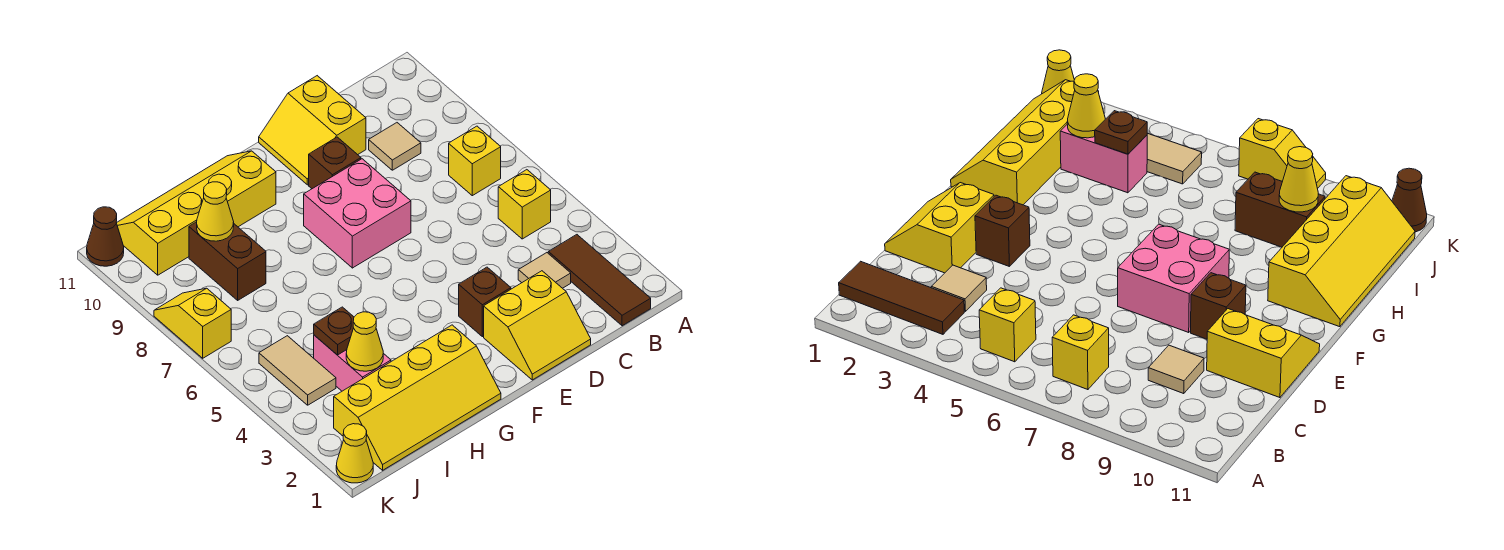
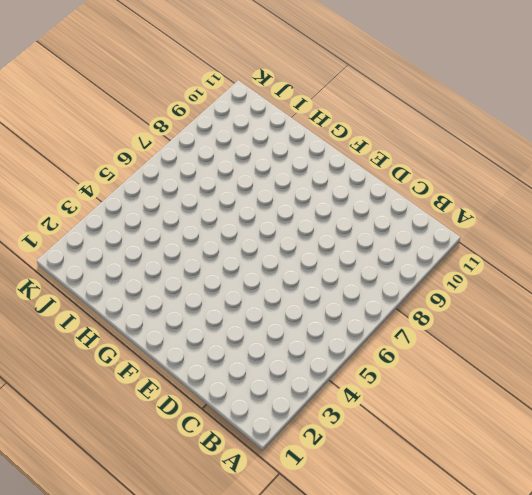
none -> brown tile B1:B3 level 1
none -> yellow brick B5 level 1
none -> yellow brick B7 level 1

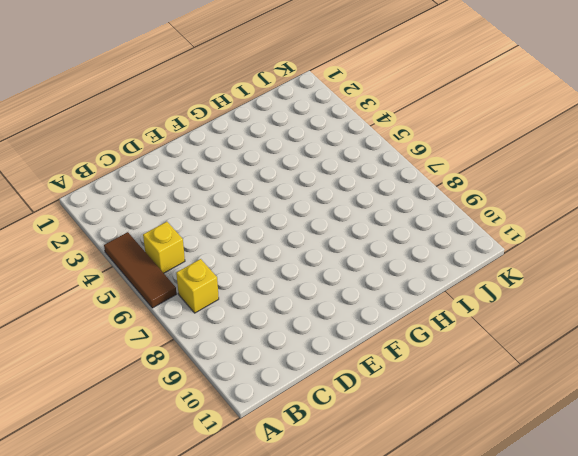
brown tile A4:A6 level 1 -> brown tile B1:B3 level 1
none -> tan tile C3 level 1
none -> tan tile C9 level 1
none -> yellow slope D1:E2 level 1 top 2

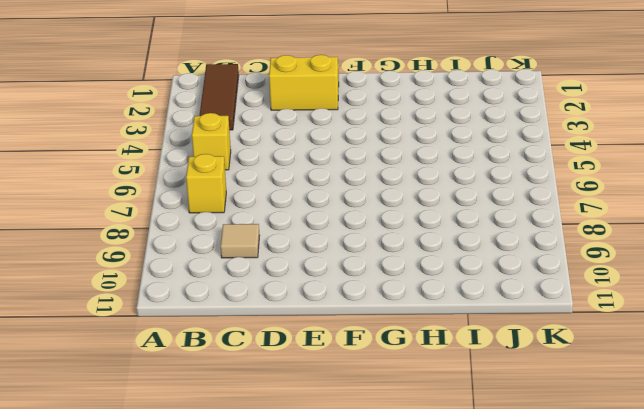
none -> tan tile C3 level 1
none -> yellow slope D10:E11 level 1 top D
none -> brown brick E3 level 1

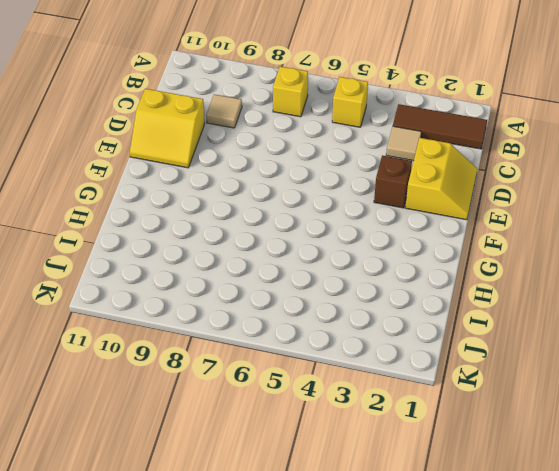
none -> pink brick E7:F8 level 1
none -> brown brick E9 level 1
none -> yellow slope G1:J2 level 1 top 2

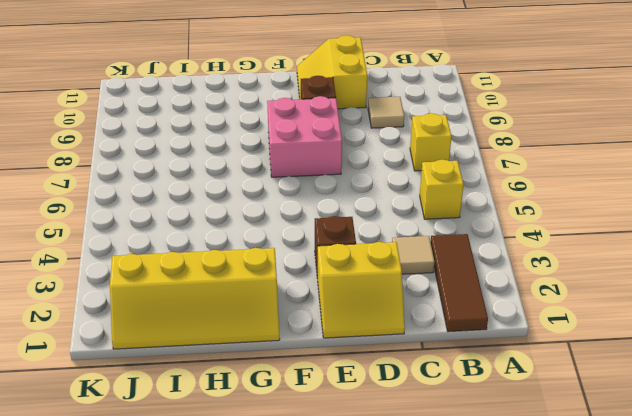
none -> yellow slope G10:J11 level 1 top 10
none -> pink brick I3:I4 level 1
none -> brown brick I8:I9 level 1

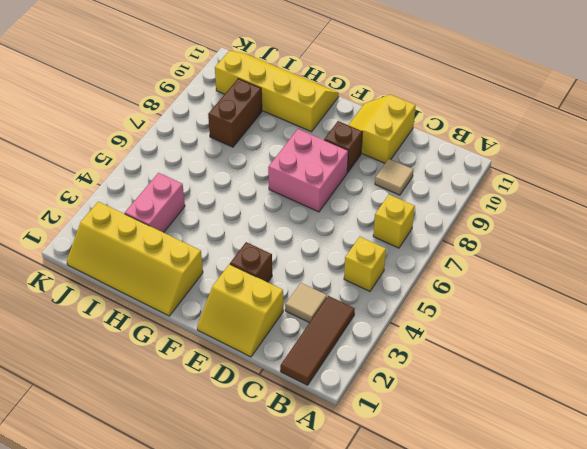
none -> tan tile J4:J5 level 1
none -> yellow cone K1 level 1
none -> yellow slope K7:K8 level 1 top 7

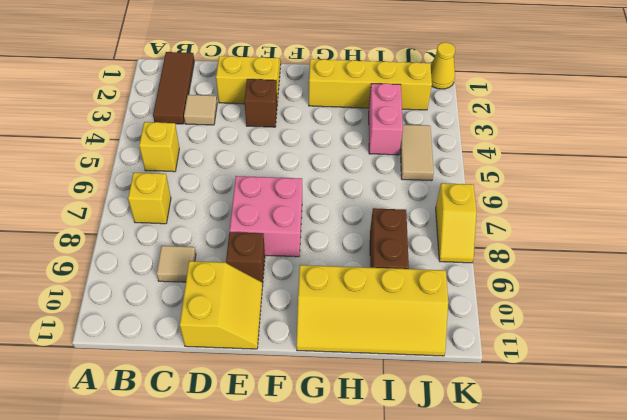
none -> brown cone K11 level 1
none -> yellow cone I3 level 2
none -> brown plate I4 level 2

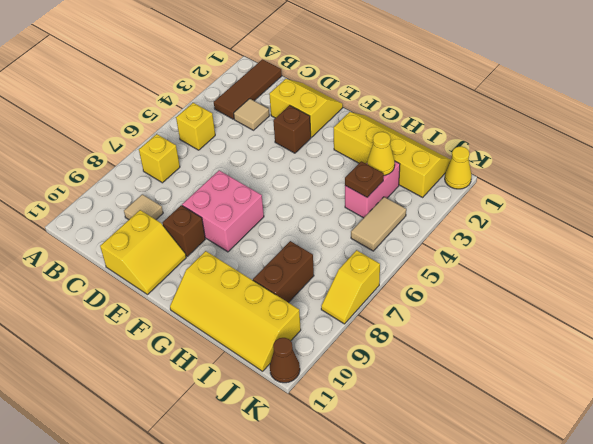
none -> yellow cone I9 level 2

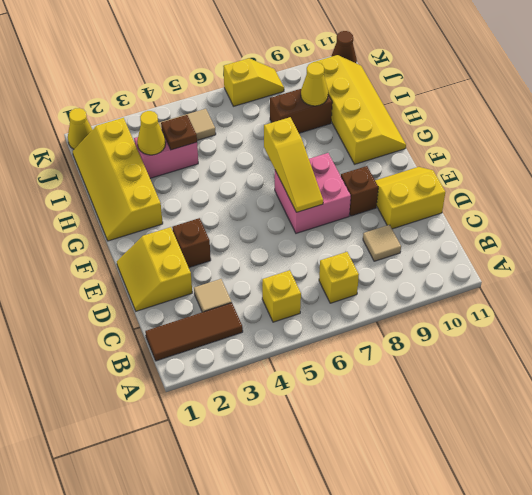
yellow slope E7:G7 level 2 top G -> none

